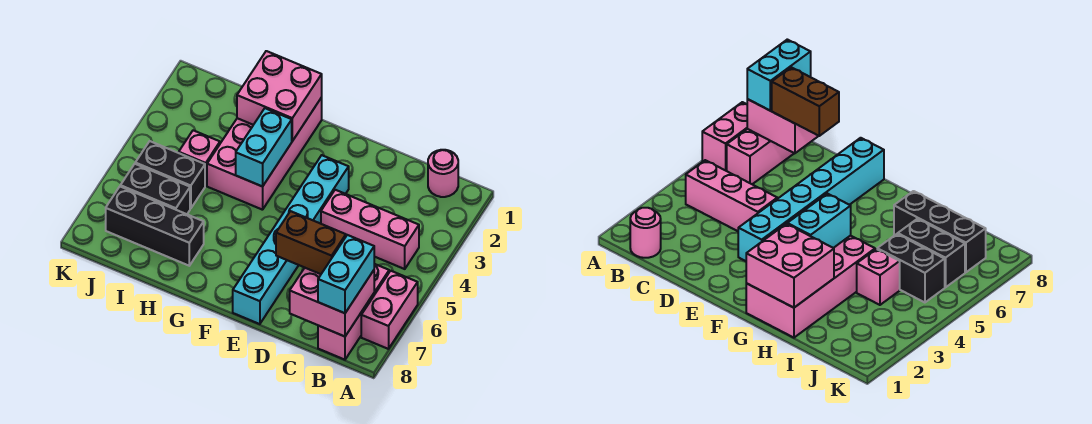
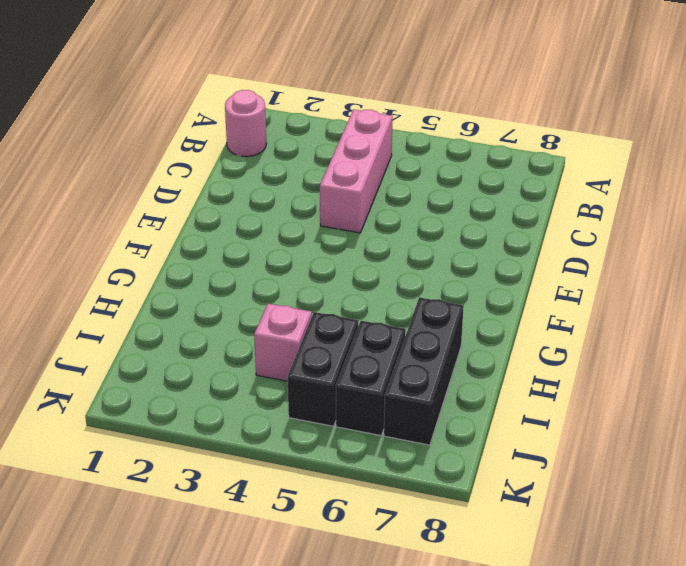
none -> pink brick A6:A7 level 1
none -> pink brick B6:B8 level 1
none -> cyan brick E3:E8 level 1

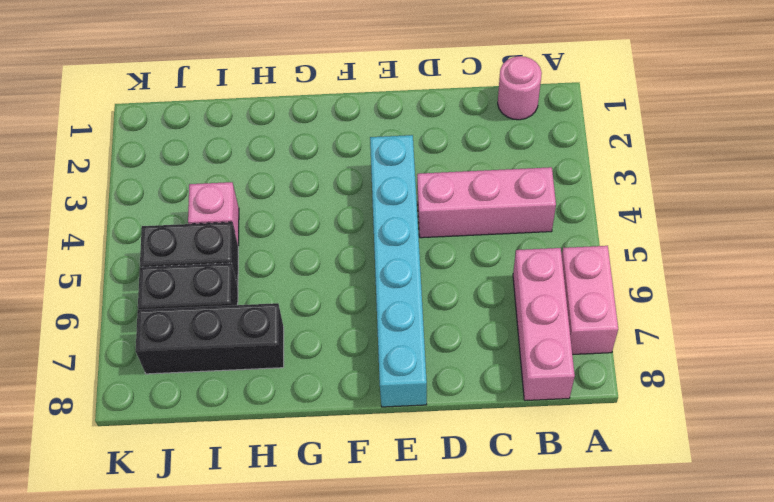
none -> pink brick G1:H4 level 1
none -> pink brick B7:C8 level 2
none -> pink brick G1:H2 level 2

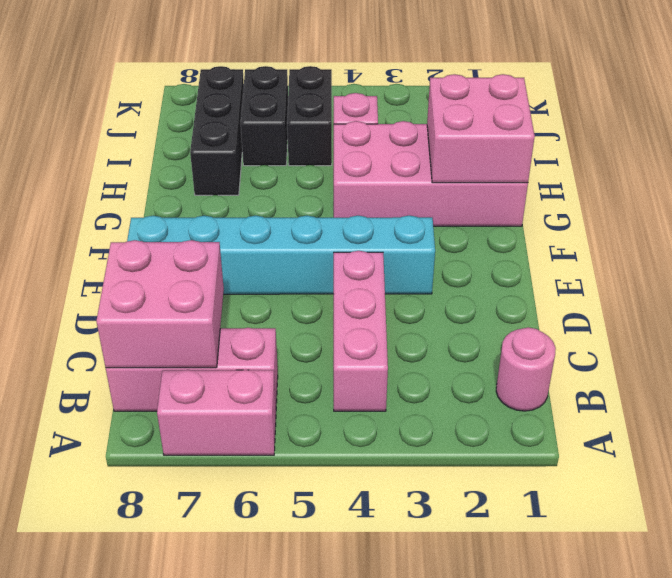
none -> cyan brick G3:G4 level 2
none -> cyan brick B7:B8 level 3
none -> brown brick C7:D7 level 3

